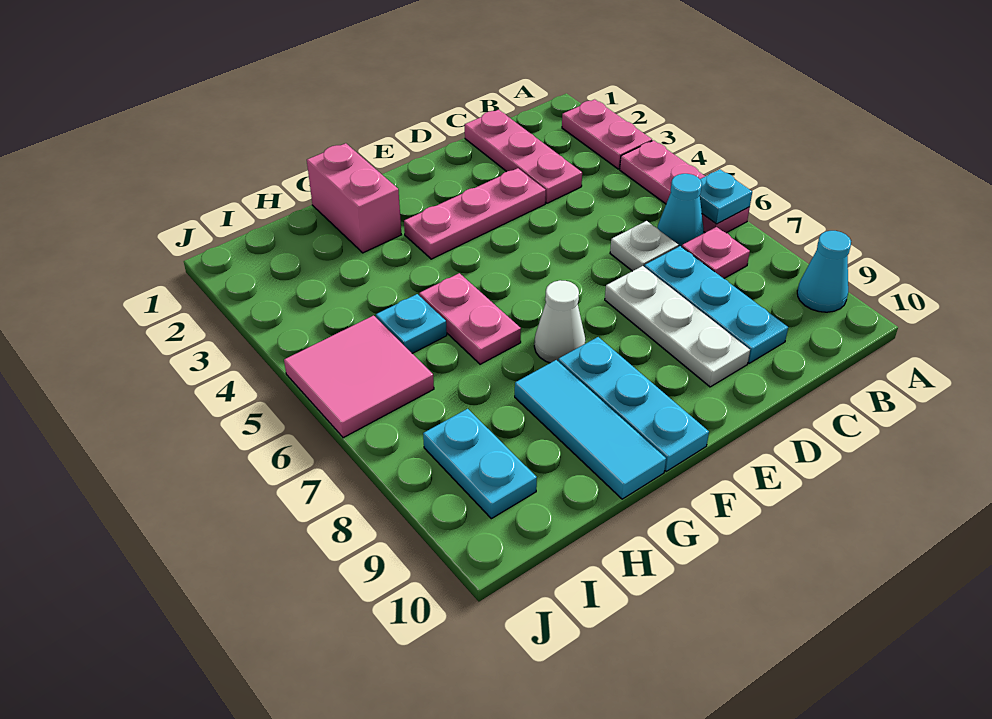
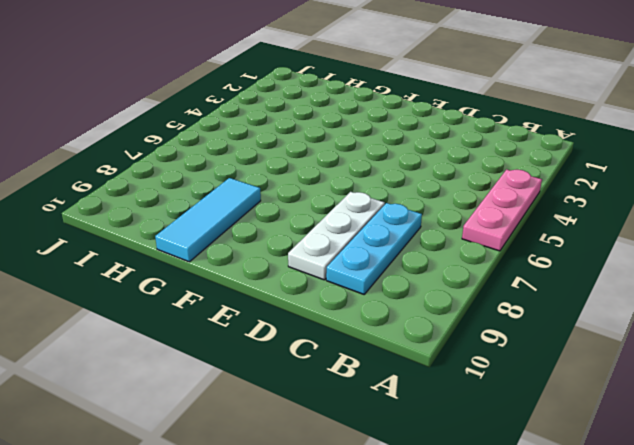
none -> pink plate A2:A3 level 1
none -> cyan cone A9 level 1
none -> cyan cone B6 level 1

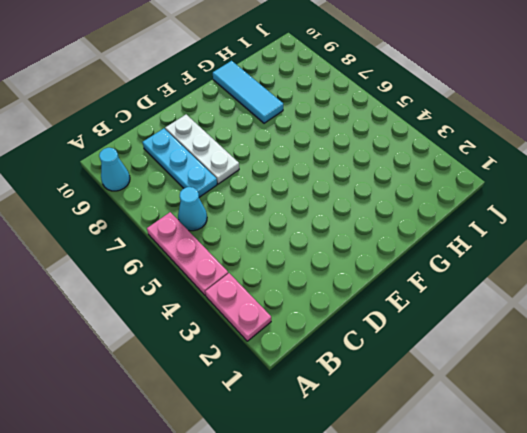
none -> pink plate B7 level 1
none -> pink plate C1:C3 level 1
none -> white plate C6 level 1

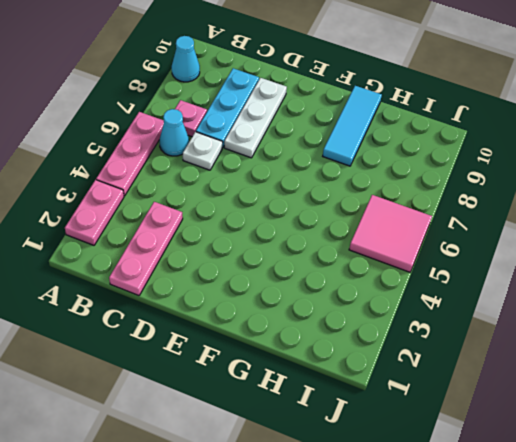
none -> pink plate D3:F3 level 1
none -> white cone F7 level 1
none -> cyan plate F8:F10 level 1

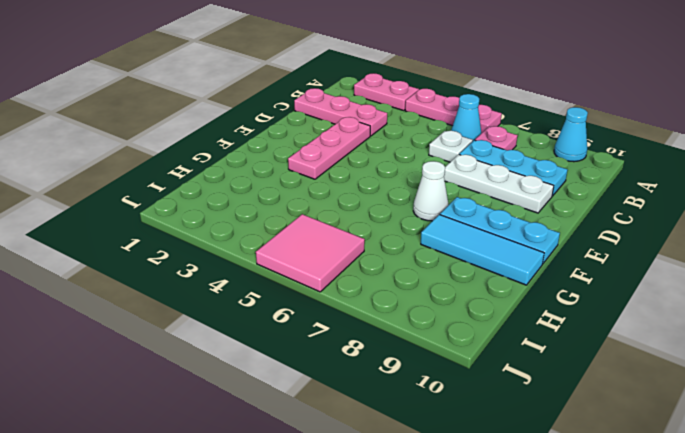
none -> pink brick G1:G2 level 1
none -> pink plate G5:G6 level 1
none -> cyan plate H5 level 1

